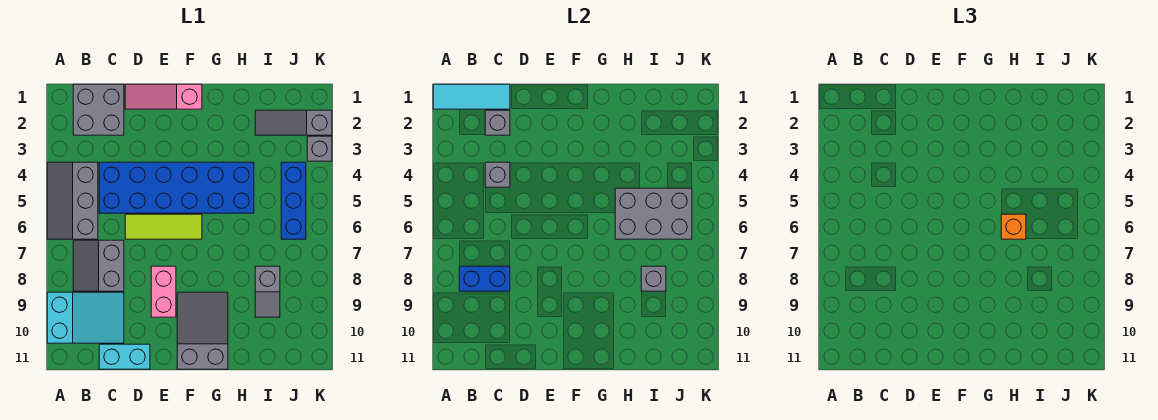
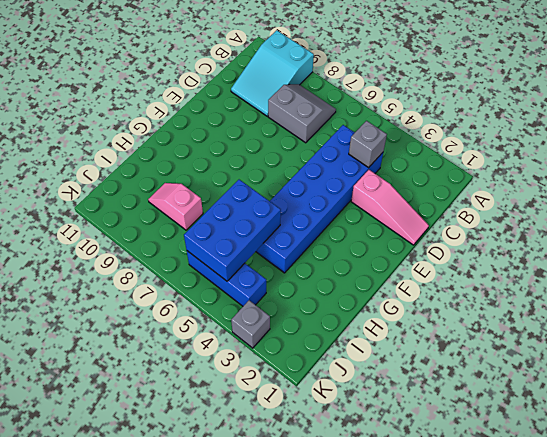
pink slope D1:D3 level 1 top 3 -> pink slope D1:F1 level 1 top F
blue brick H5:J6 level 2 -> grey brick H5:J6 level 2
pink slope I8:I9 level 1 top 8 -> grey slope I8:I9 level 1 top 8
none -> grey slope A4:B6 level 1 top B
none -> grey brick B1:C2 level 1
none -> cyan brick C11:D11 level 1

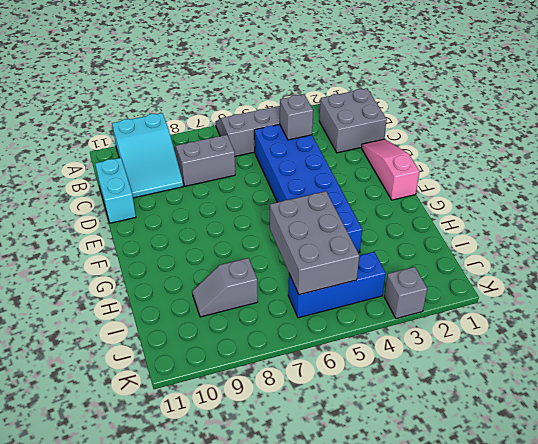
none -> lime tile D6:F6 level 1
none -> pink brick E8:E9 level 1
none -> grey slope F9:G11 level 1 top 11

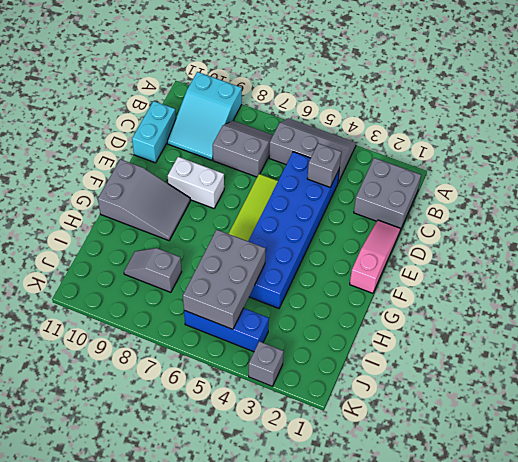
white brick E8:E9 level 1 -> pink brick E8:E9 level 1
none -> grey slope I2:K2 level 1 top K
none -> cyan tile A1:C1 level 2
none -> blue brick B8:C8 level 2

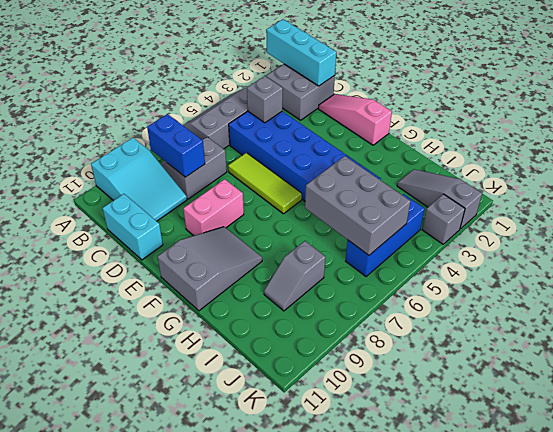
cyan brick A1:C1 level 2 -> cyan tile A1:C1 level 2
none -> grey brick C2 level 2
none -> grey brick I8 level 2
none -> orange brick H6 level 3

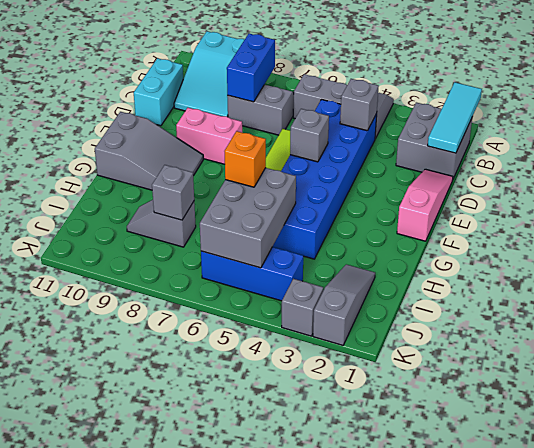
grey brick E5 level 2 -> grey brick C2 level 2

